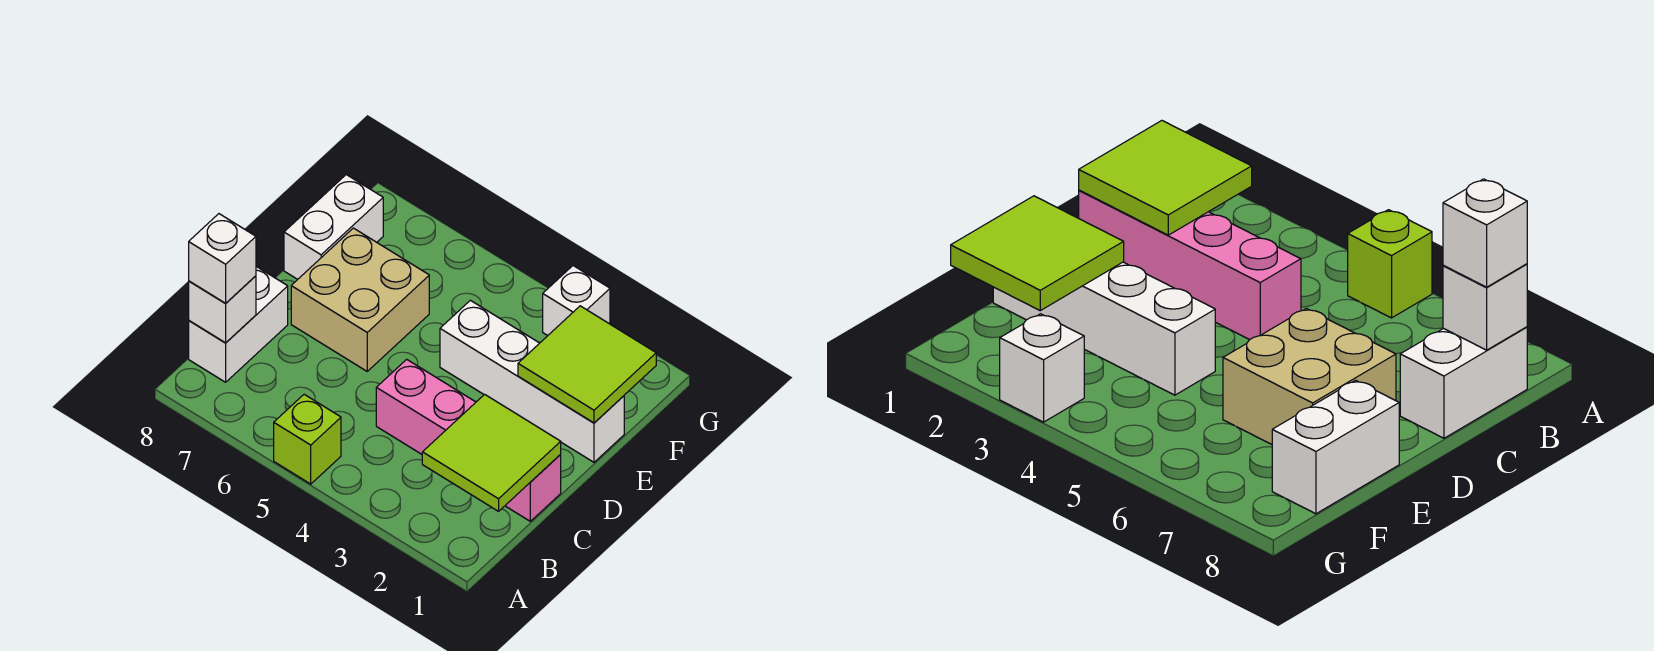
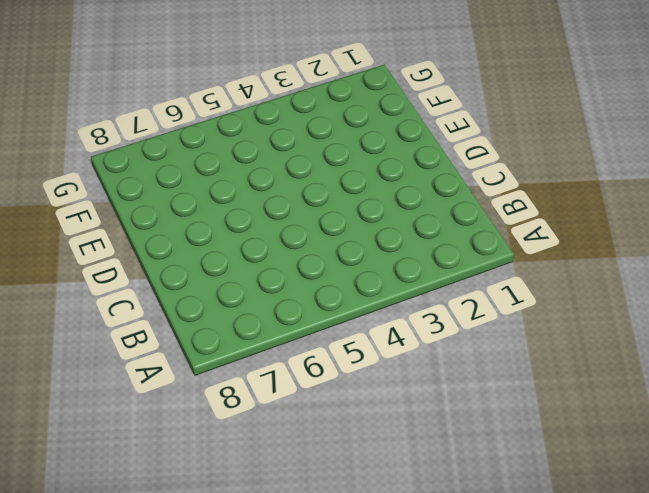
none -> lime brick A5 level 1
none -> white brick B8:C8 level 1

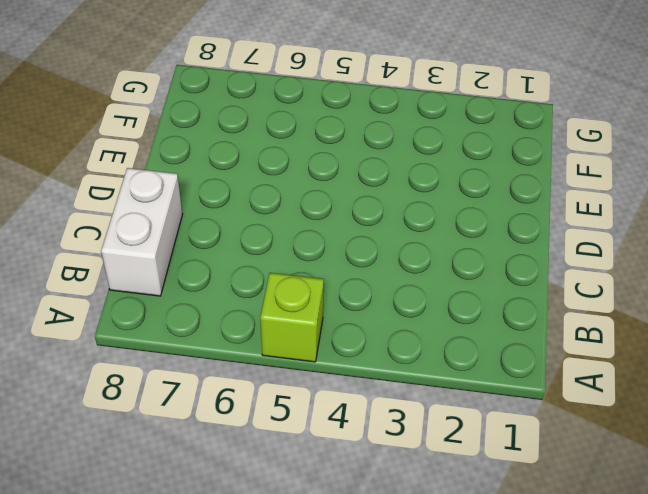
none -> pink brick C1:C4 level 1
none -> tan brick D6:E7 level 1

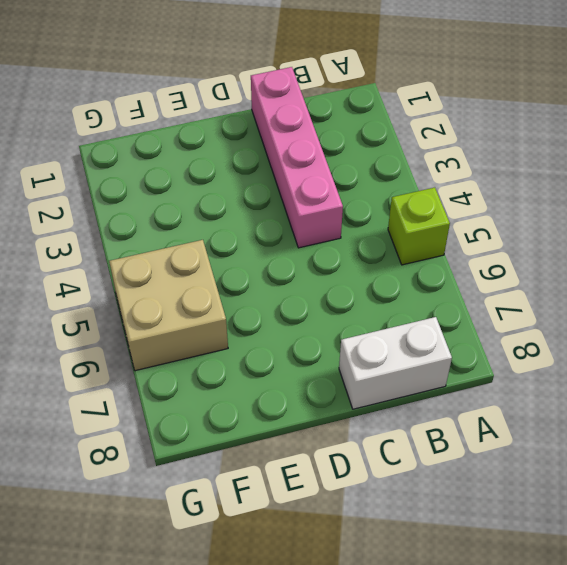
tan brick F5:G6 level 1 -> tan brick D6:E7 level 1
none -> white brick E1:E4 level 1
none -> white brick E8:F8 level 1

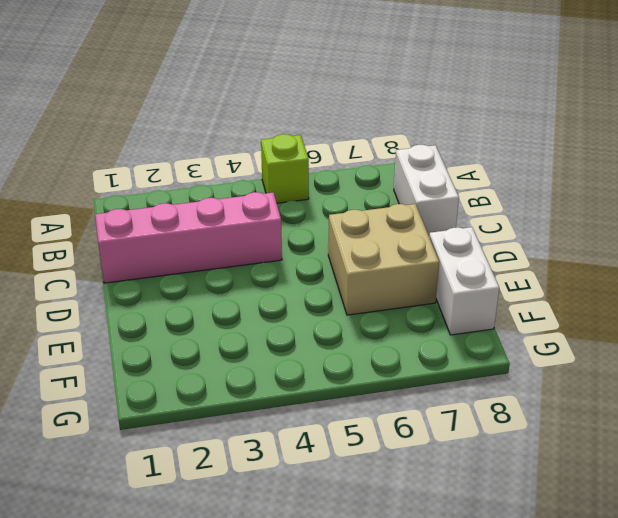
none -> white brick E1:E4 level 1
none -> white brick G3 level 1

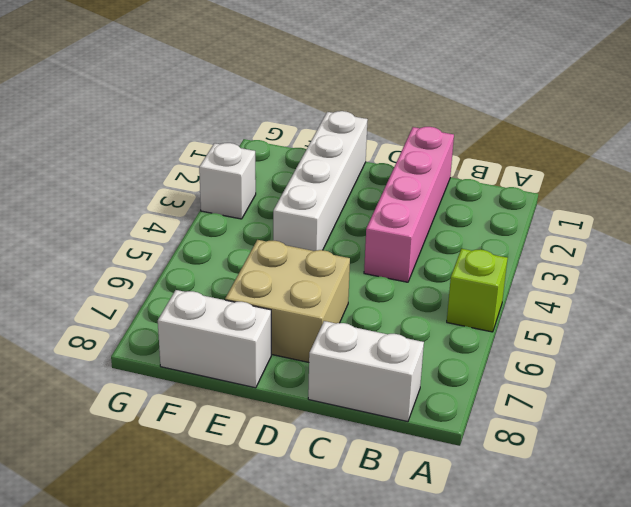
none -> lime tile B1:C2 level 2
none -> white brick B8 level 2

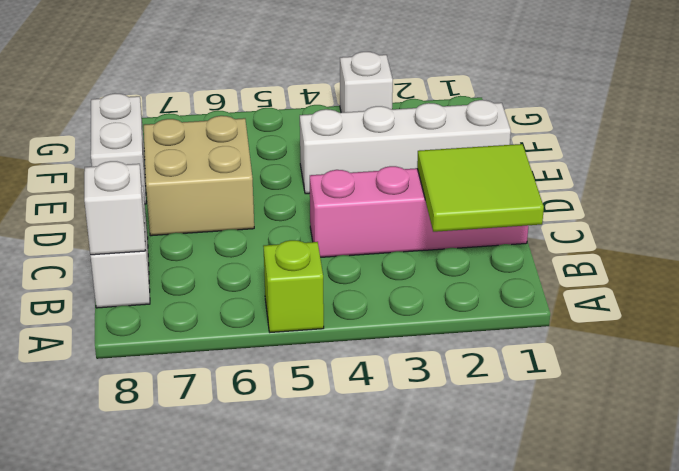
none -> lime tile E1:F2 level 2
none -> white brick B8 level 3

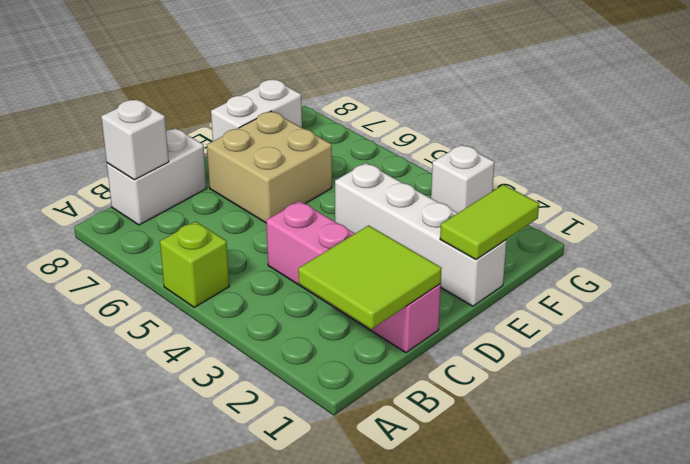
lime tile E1:F1 level 2 -> lime tile E1:F2 level 2
none -> white brick B8 level 3

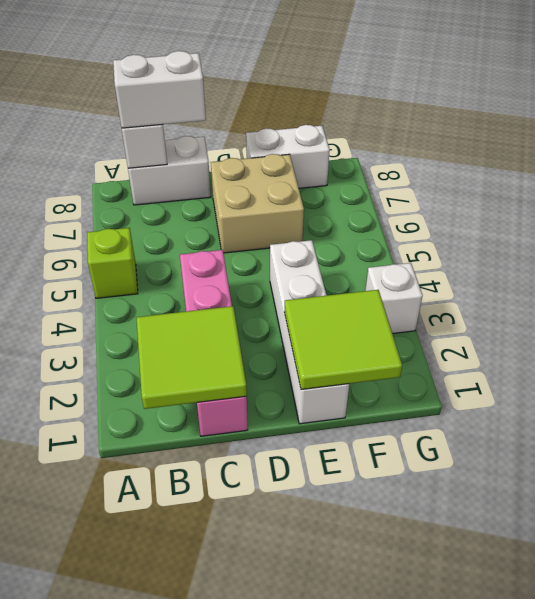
white brick B8:C8 level 3 -> white brick B8 level 3

